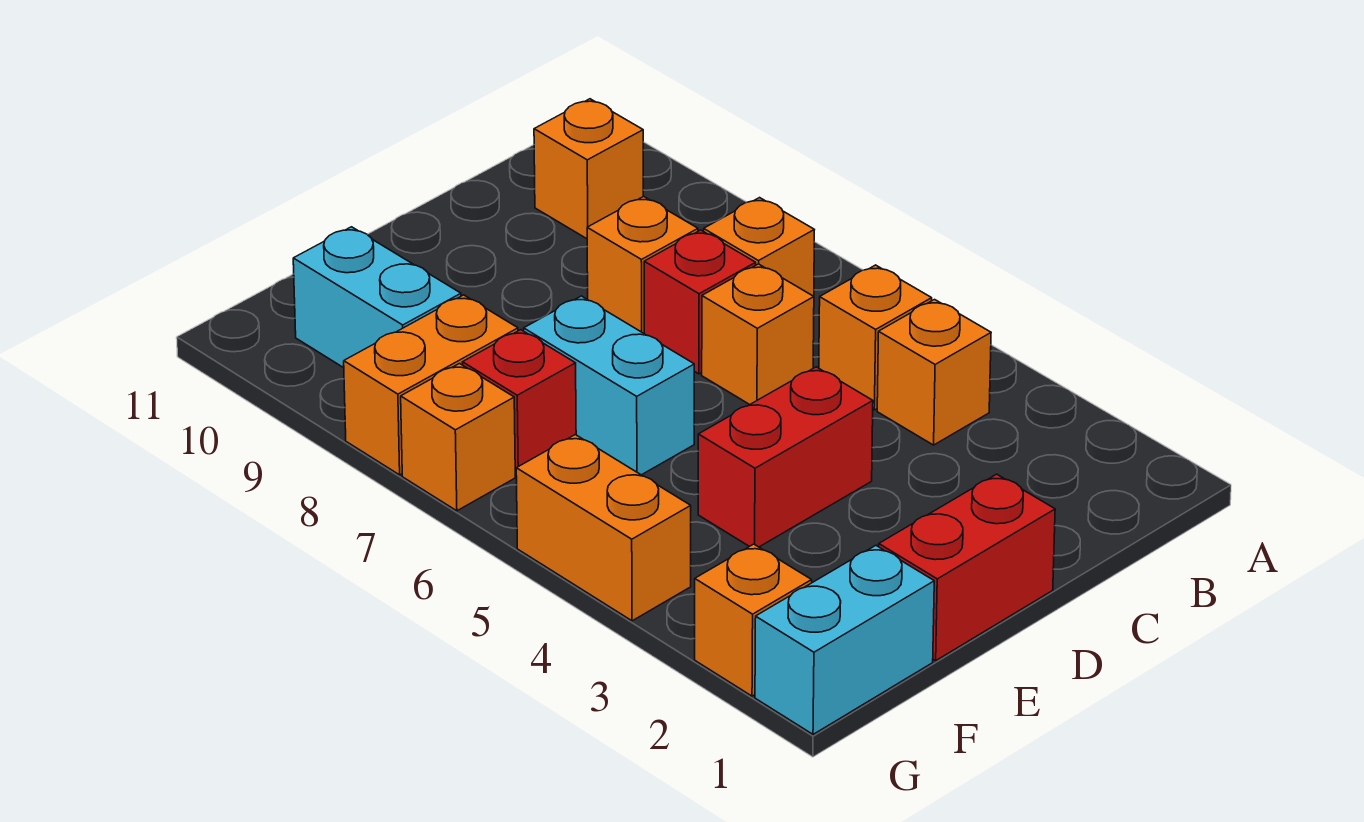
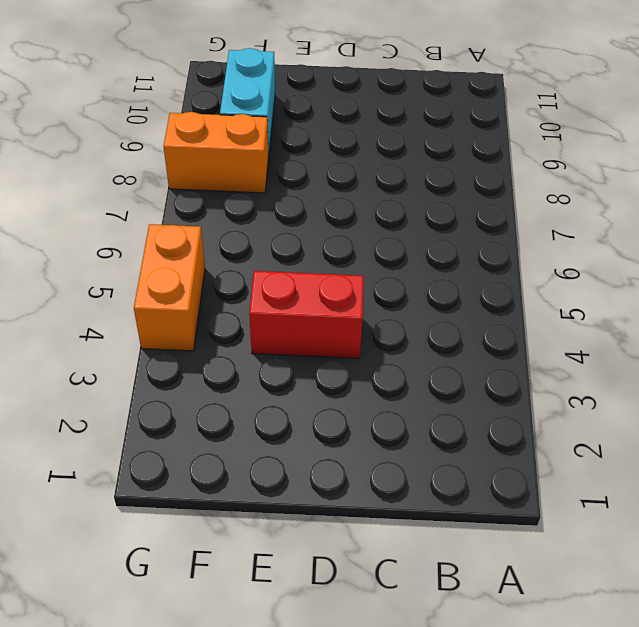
none -> orange brick B4 level 1
none -> orange brick B5 level 1
none -> orange brick B7 level 1

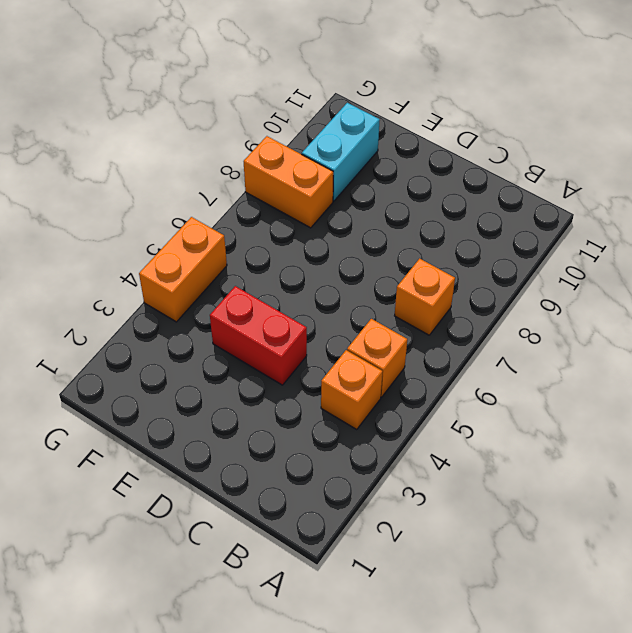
none -> orange brick B10 level 1
none -> orange brick C6 level 1
none -> red brick C7 level 1

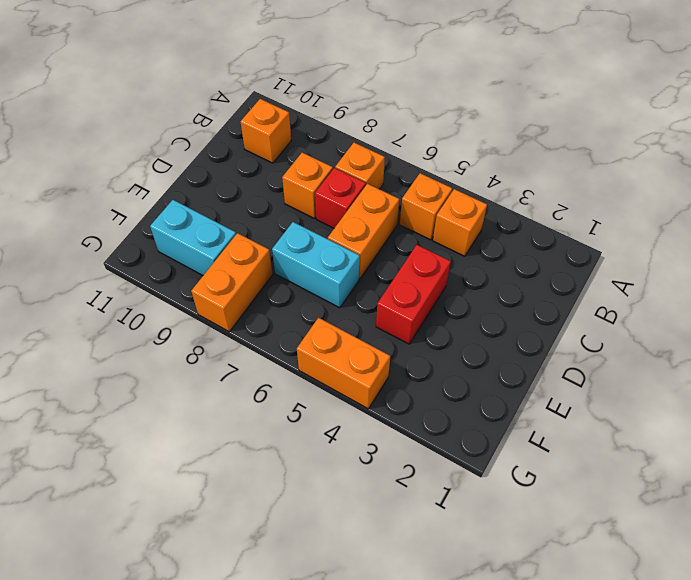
orange brick C6:D6 level 1 -> orange brick C6 level 1
none -> red brick D1:E1 level 1
none -> cyan brick F1:G1 level 1
none -> red brick F7 level 1

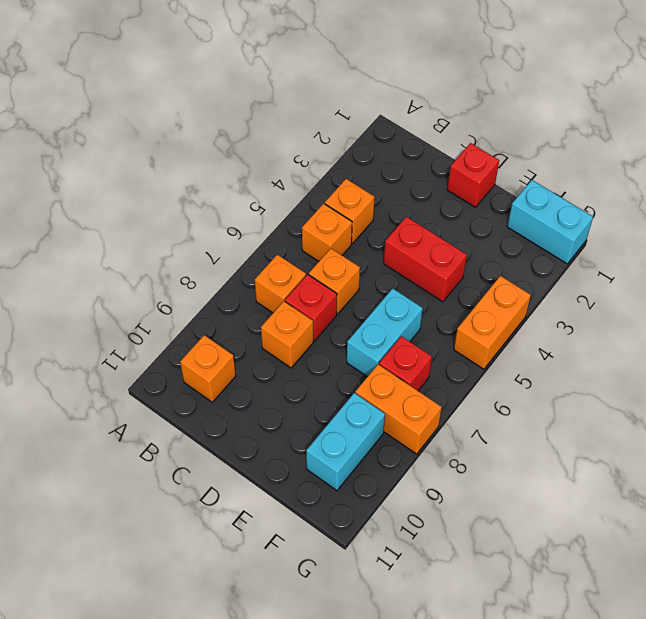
red brick D1 level 1 -> red brick D1:E1 level 1
none -> orange brick G2 level 1
none -> orange brick G7 level 1

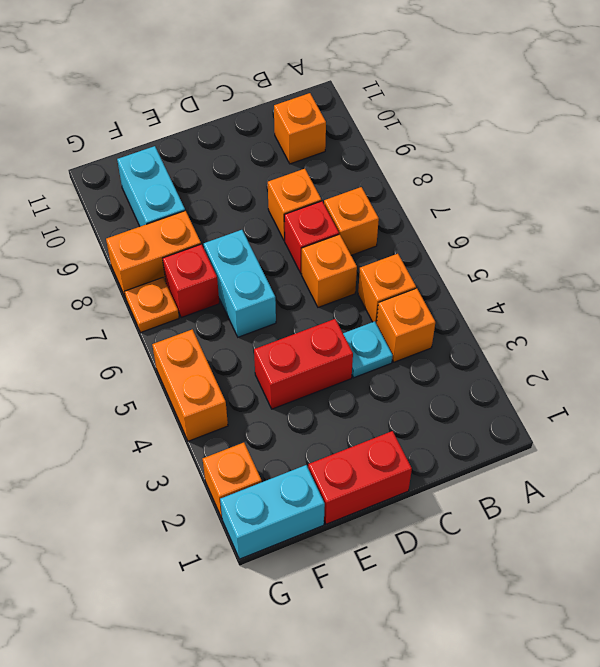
cyan plate C4 level 1 -> none
orange plate G7 level 1 -> orange brick G7 level 1

